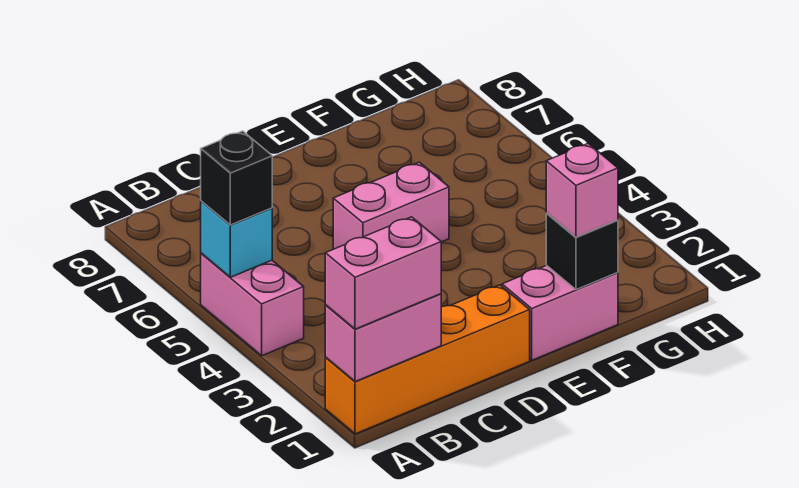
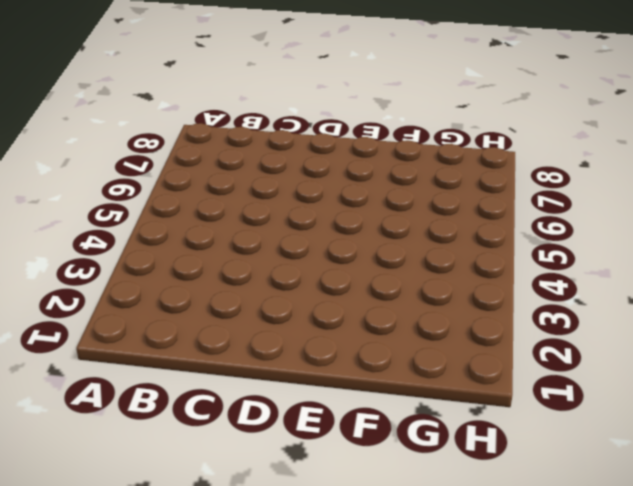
none -> orange brick A1:D1 level 1
none -> pink brick A4:A5 level 1

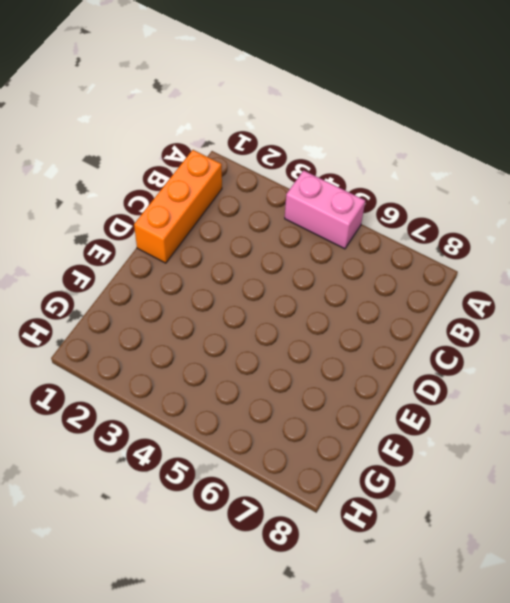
orange brick B1:D1 level 1 -> orange brick A1:D1 level 1
none -> pink brick D5:E5 level 1
none -> pink brick E1:F1 level 1

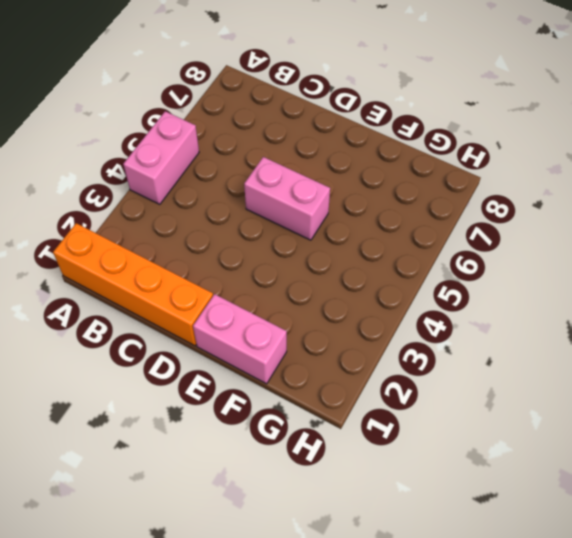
none -> pink brick A1:B1 level 2
none -> cyan brick A5 level 2

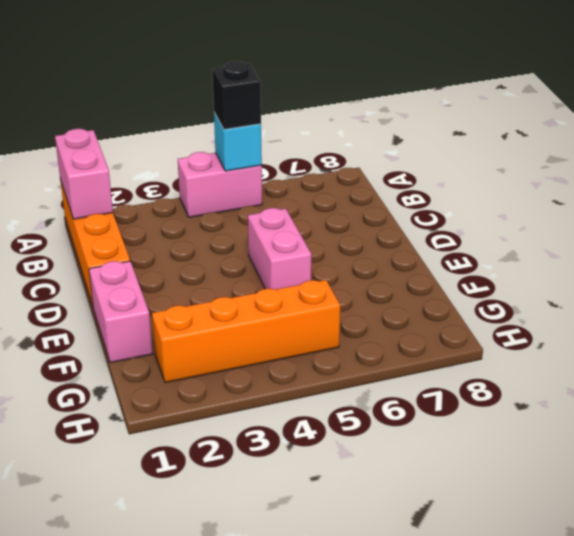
orange brick G2:G5 level 1 -> none
none -> black brick F1 level 2
none -> pink brick A1:B1 level 3

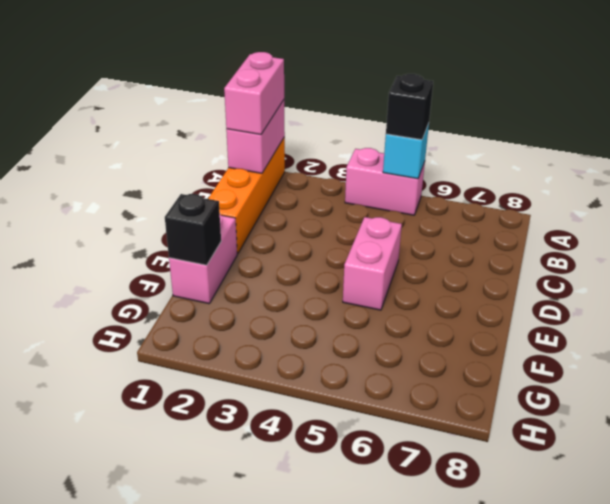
none -> pink brick F1 level 3

